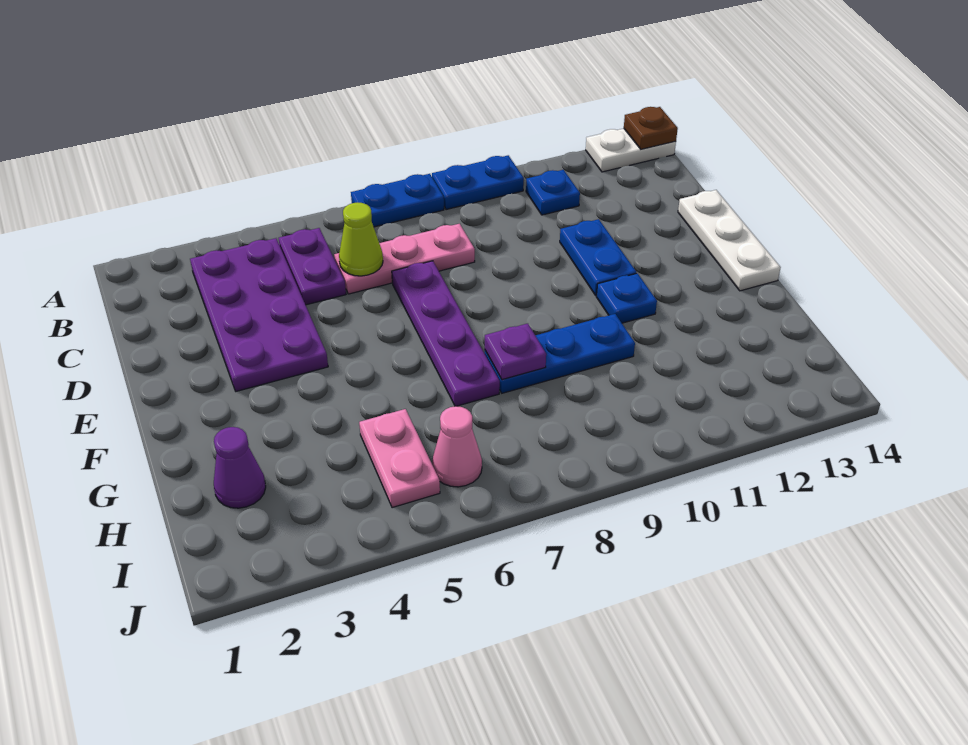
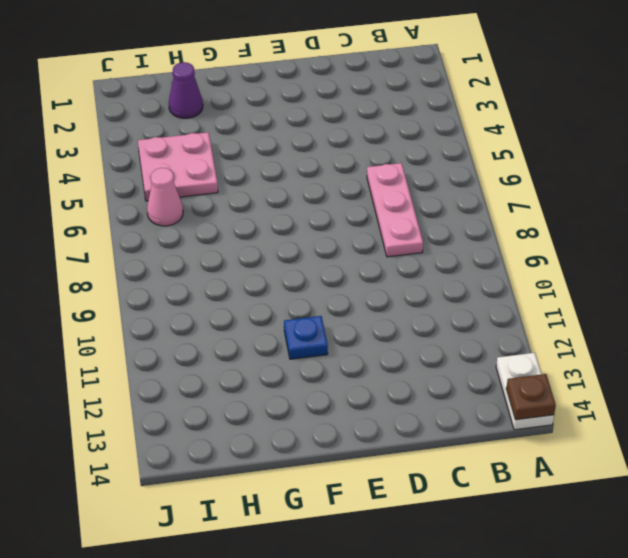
pink plate H4:I5 level 1 -> pink plate H5:I5 level 1
none -> blue plate A7:A8 level 1
none -> blue plate A9:A10 level 1
none -> purple plate B3:E4 level 1

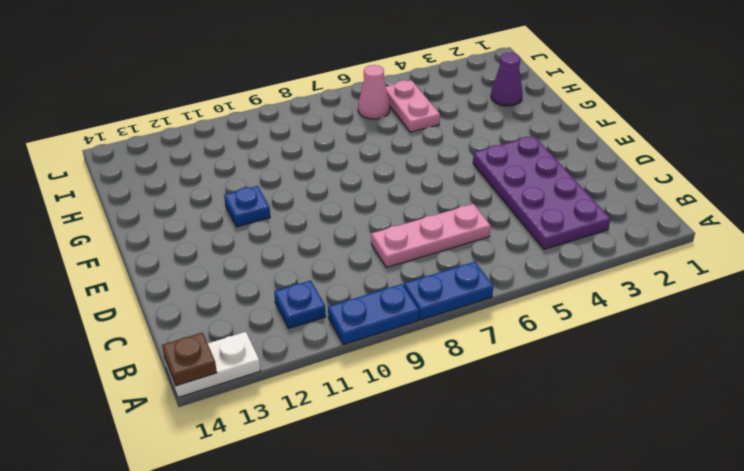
none -> purple plate B5:C5 level 1
none -> purple plate D7:G7 level 1
none -> blue plate D11:E11 level 1

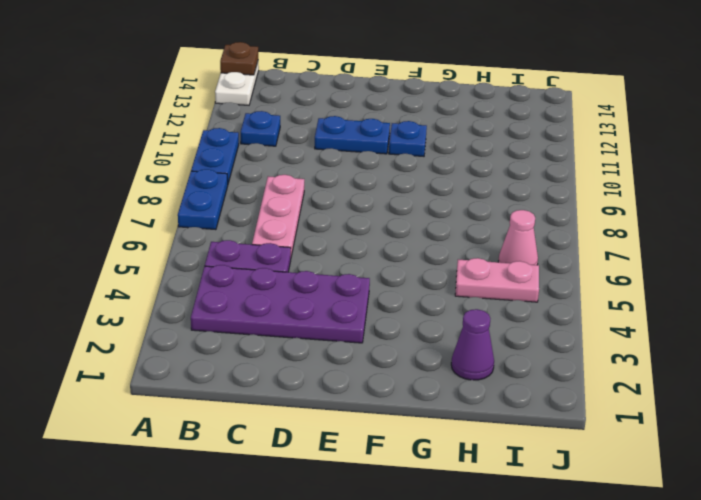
none -> purple plate D7:G7 level 1
none -> white plate D14:F14 level 1
none -> blue plate G8:G10 level 1

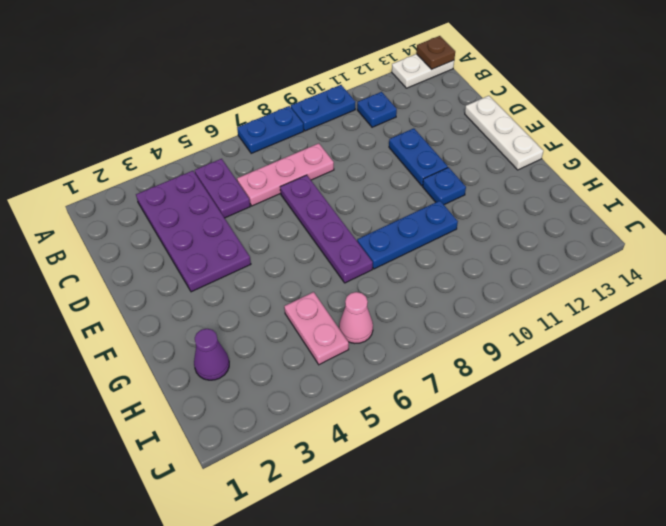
none -> lime cone C6 level 2
none -> purple plate G8 level 2

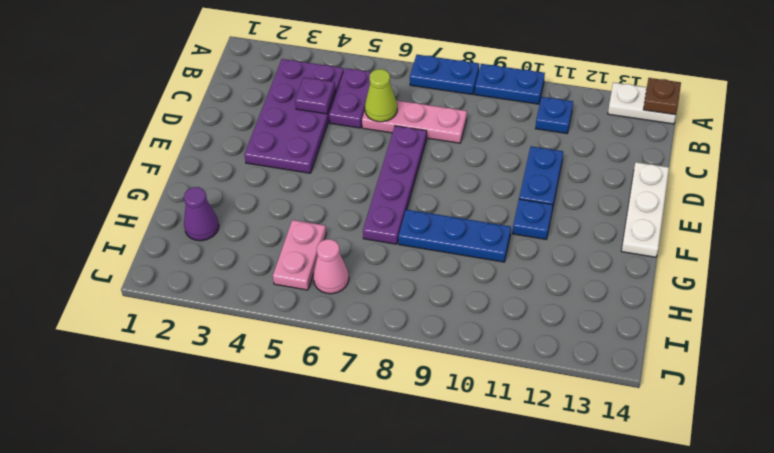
purple plate C4 level 2 -> purple plate G8 level 2

